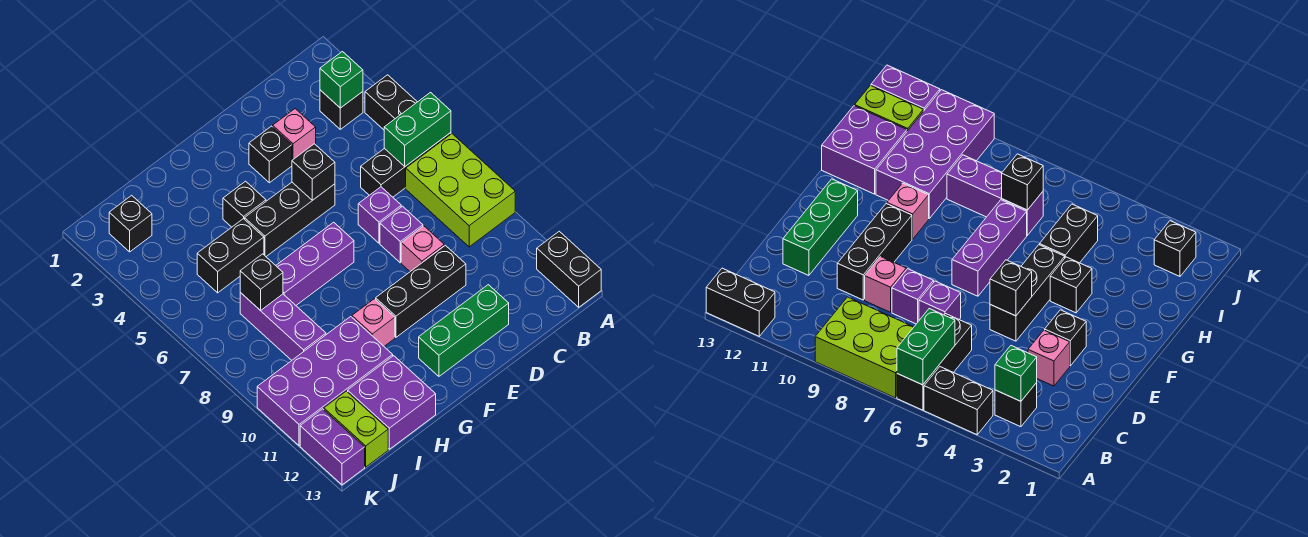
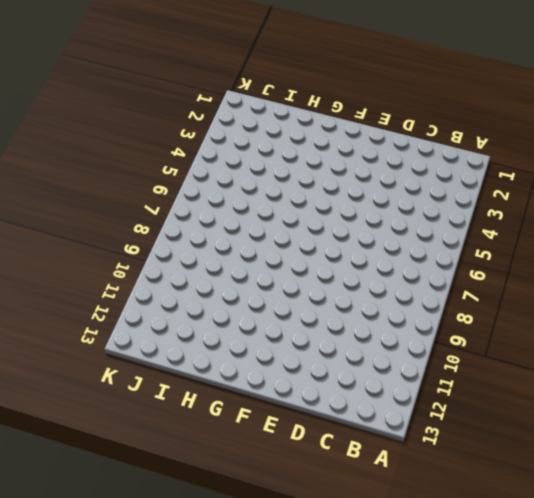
none -> black brick A4:A5 level 1
none -> black brick A6:C6 level 1
none -> lime brick A7:B9 level 1

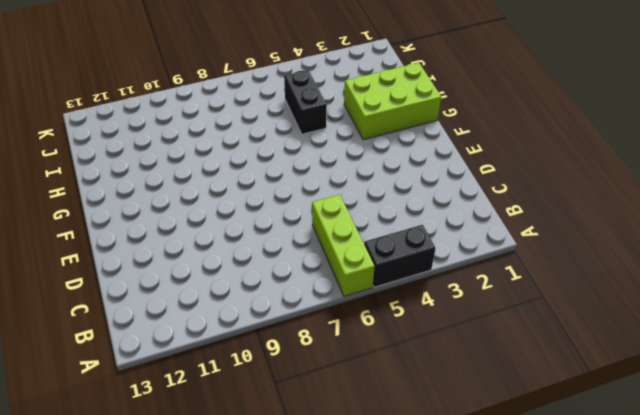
lime brick A6:C6 level 1 -> black brick A6:C6 level 1
lime brick G1:H3 level 1 -> lime brick A7:B9 level 1
none -> black brick A12:A13 level 1
none -> black brick B3 level 1
none -> pink brick D3 level 1

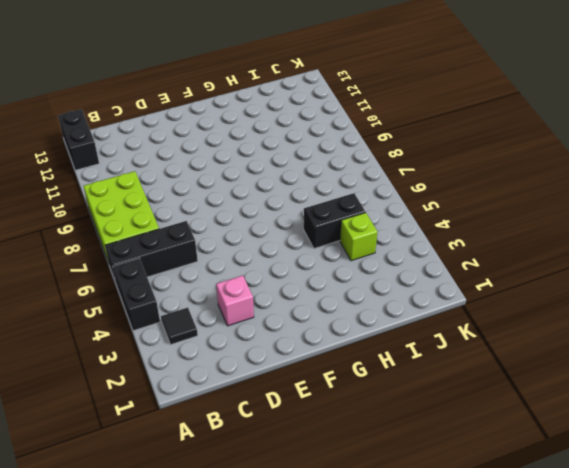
black tile B3 level 1 -> black brick B3 level 1
lime brick I4 level 1 -> none
none -> purple brick D7 level 1
none -> purple brick D8 level 1
none -> pink brick D9 level 1

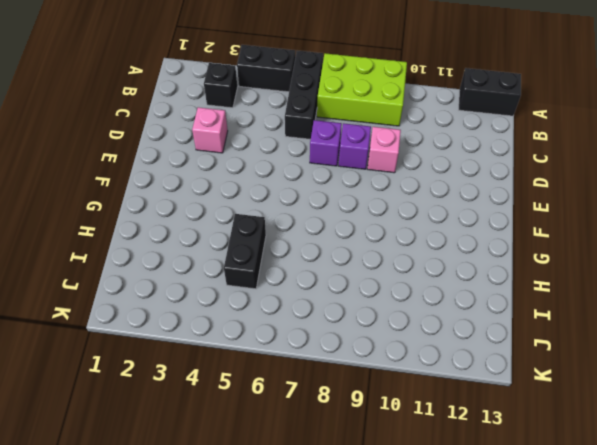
none -> black brick D10:F10 level 1
none -> green brick D12:F12 level 1
none -> black brick E3 level 1

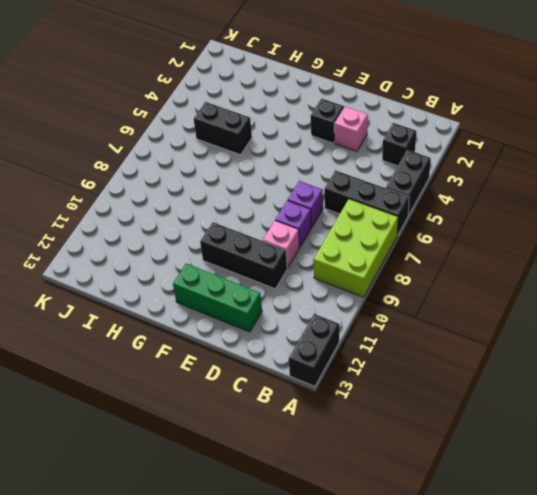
none -> black brick E5:G5 level 1
none -> purple brick F7:H7 level 1
none -> black brick G4 level 1

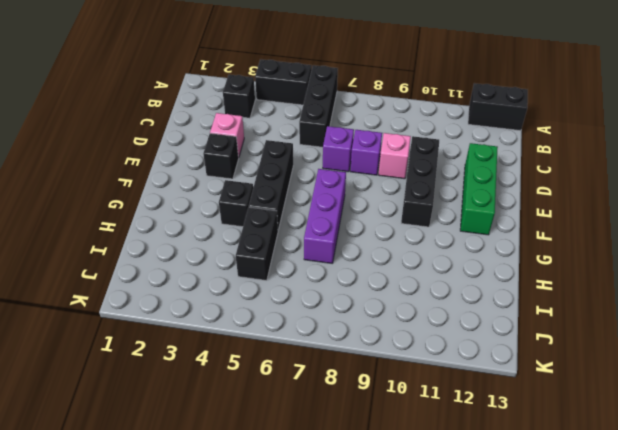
none -> lime brick A7:B9 level 1
none -> pink brick G10 level 1
none -> purple brick H10:K11 level 1

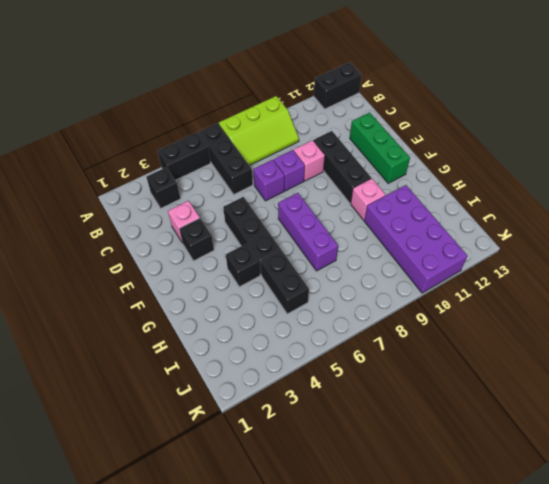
lime slope A7:B9 level 1 top A -> lime brick A7:B9 level 1
none -> purple brick H12:I13 level 1
none -> purple brick I7:I9 level 1
none -> black brick J2 level 1

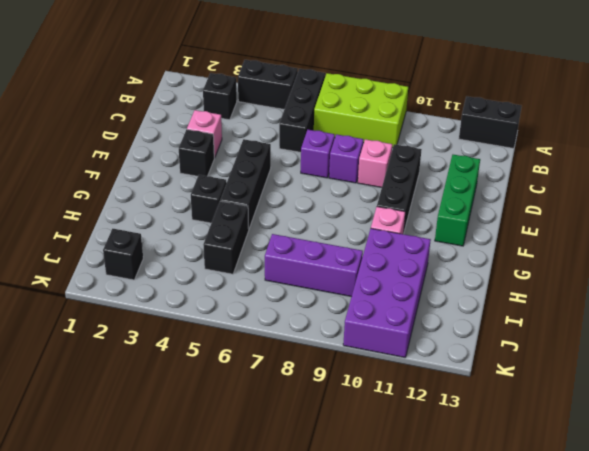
none -> purple brick F7:H7 level 1
none -> purple brick H12:I13 level 1
none -> lime brick J12:J13 level 1

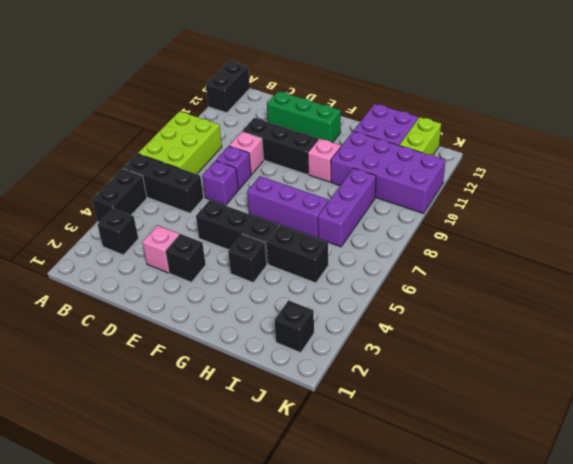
none -> purple brick K12:K13 level 1
none -> green brick A6:B6 level 2
none -> green brick B3 level 2

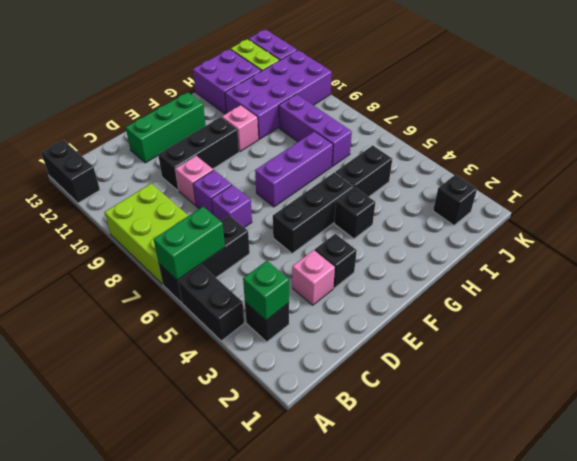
none -> black brick E5 level 2
none -> black brick I7 level 2

